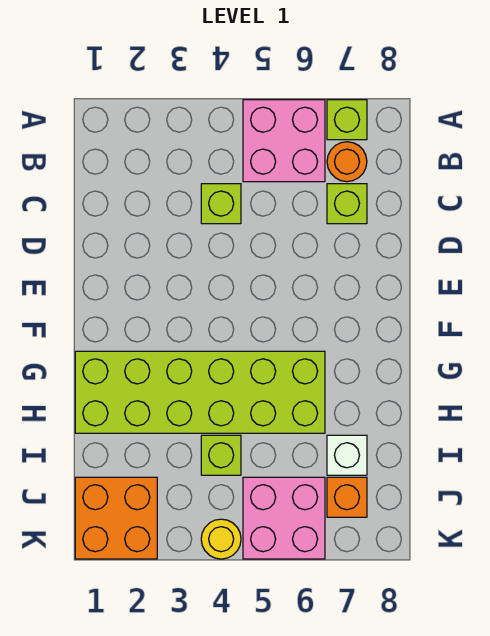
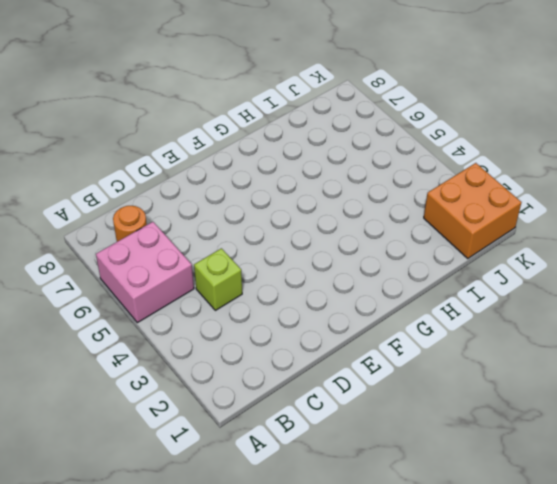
none -> lime brick A7 level 1
none -> lime brick C7 level 1
none -> lime brick G1:H6 level 1

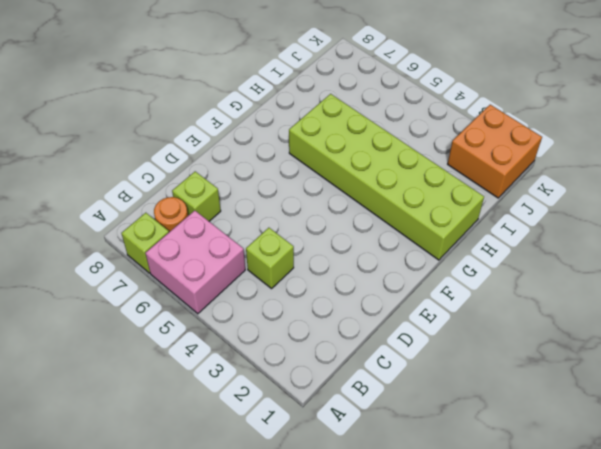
none -> lime brick I4 level 1
none -> white brick I7 level 1
none -> pink brick J5:K6 level 1

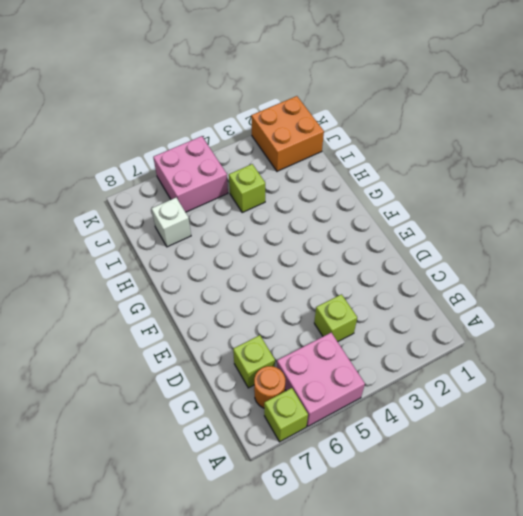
none -> lime brick G1:H6 level 1
none -> orange brick J7 level 1
none -> yellow round brick K4 level 1

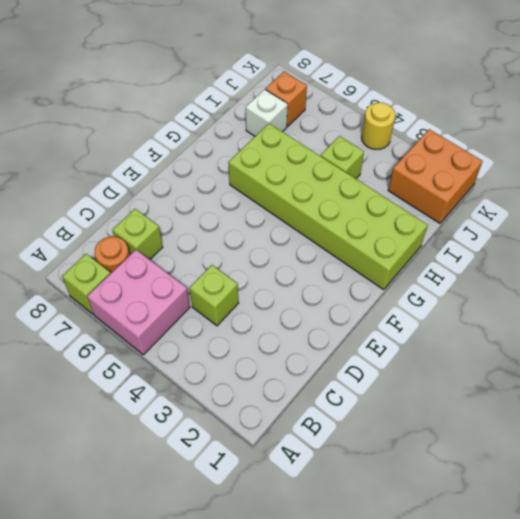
none -> pink brick J5:K6 level 1

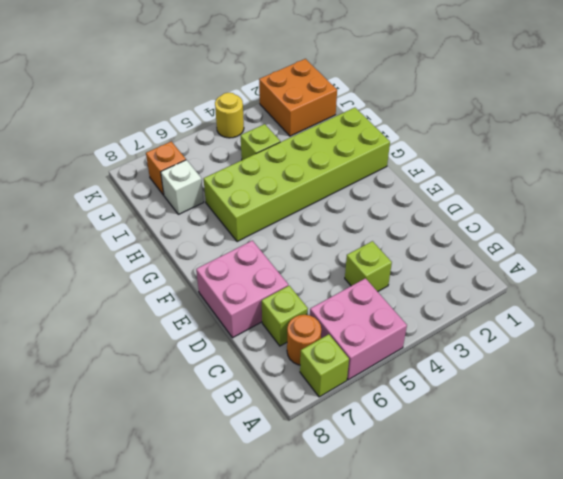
pink brick D7:E8 level 1 -> pink brick J5:K6 level 1

